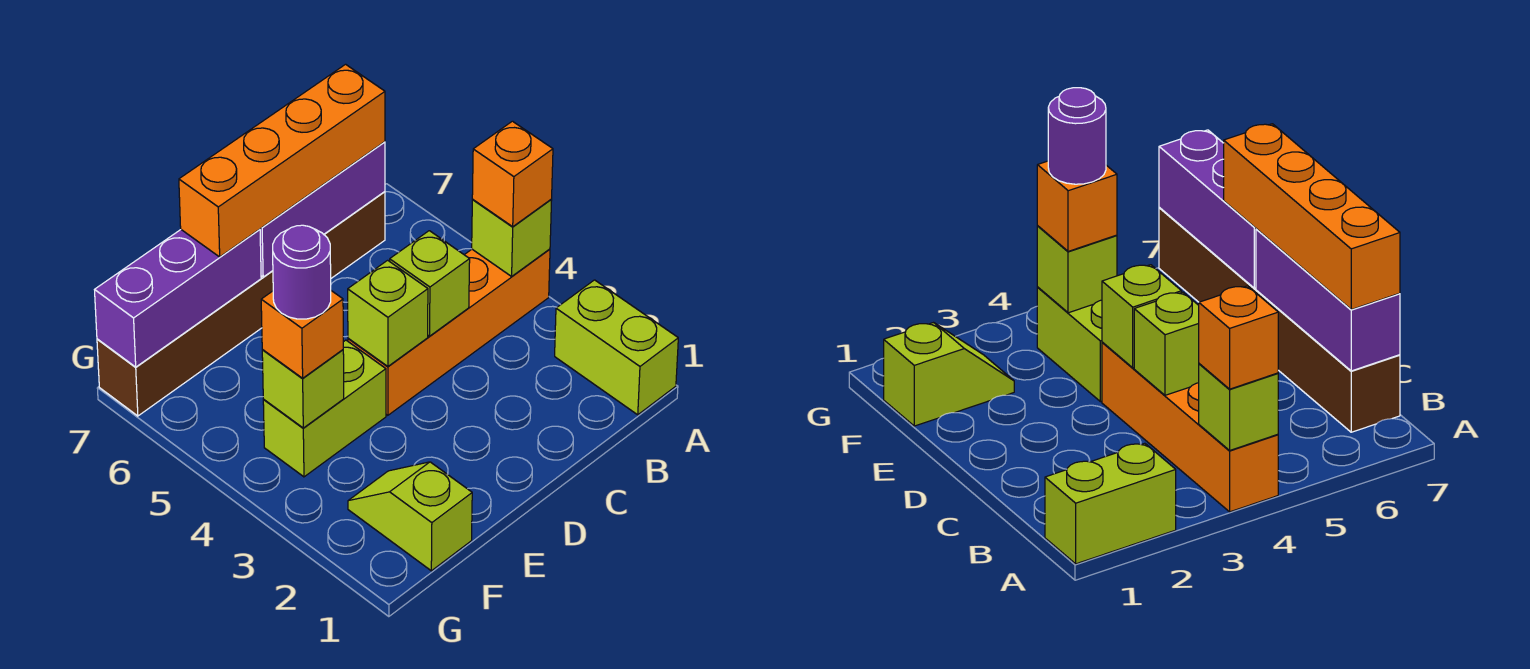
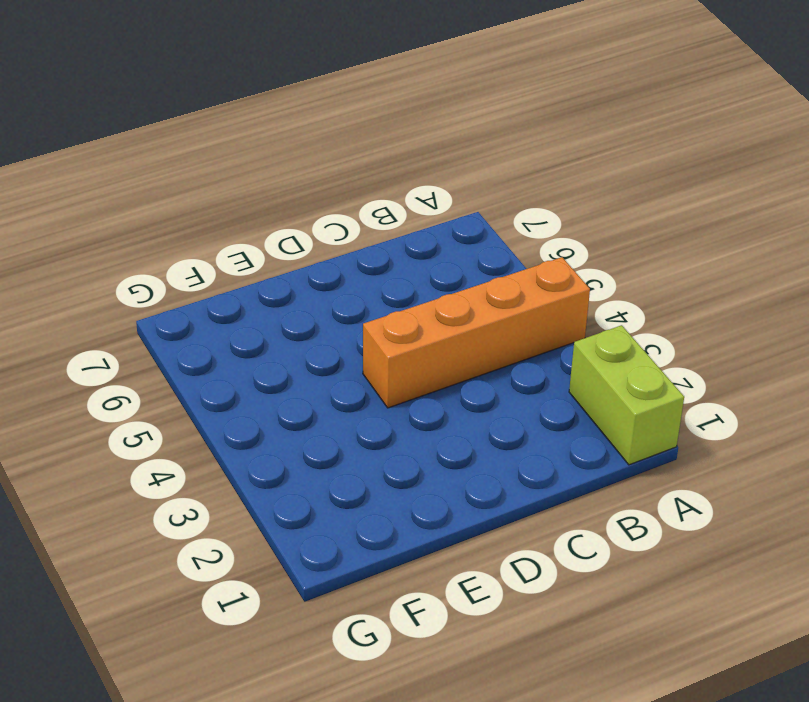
none -> brown brick B7:G7 level 1
none -> lime brick E4:F4 level 1
none -> lime slope F1:F2 level 1 top 1

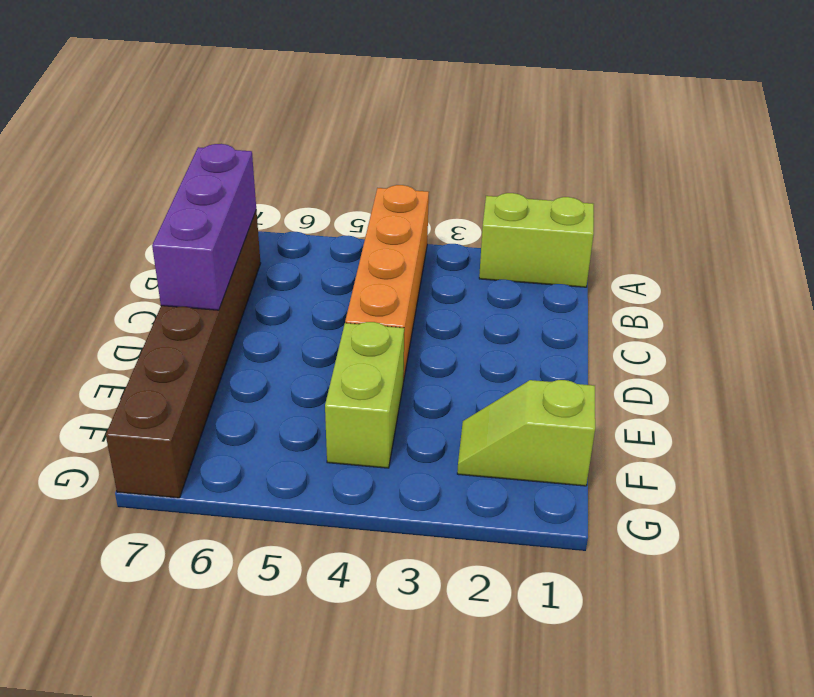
none -> lime brick A4 level 2
none -> lime brick C4 level 2
none -> lime brick D4 level 2

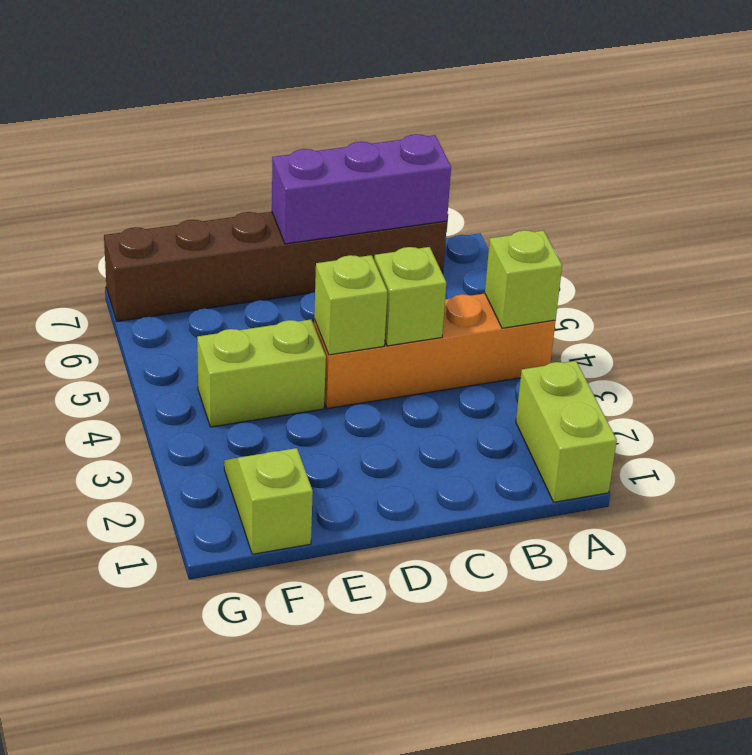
none -> purple brick E7:G7 level 2
none -> lime brick F4 level 2
none -> orange brick A4 level 3

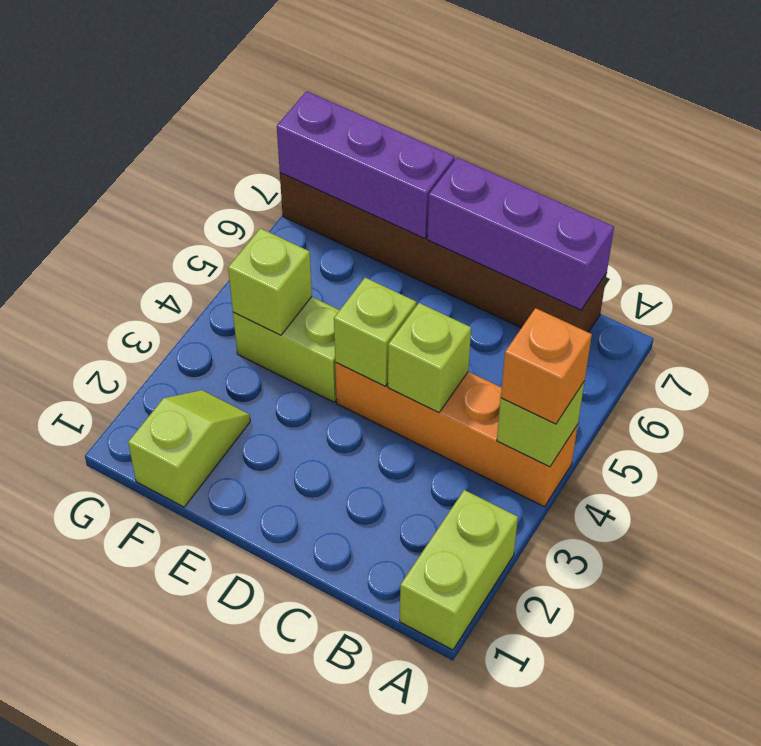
none -> orange brick B7:E7 level 3
none -> orange brick F4 level 3
none -> purple round brick F4 level 4

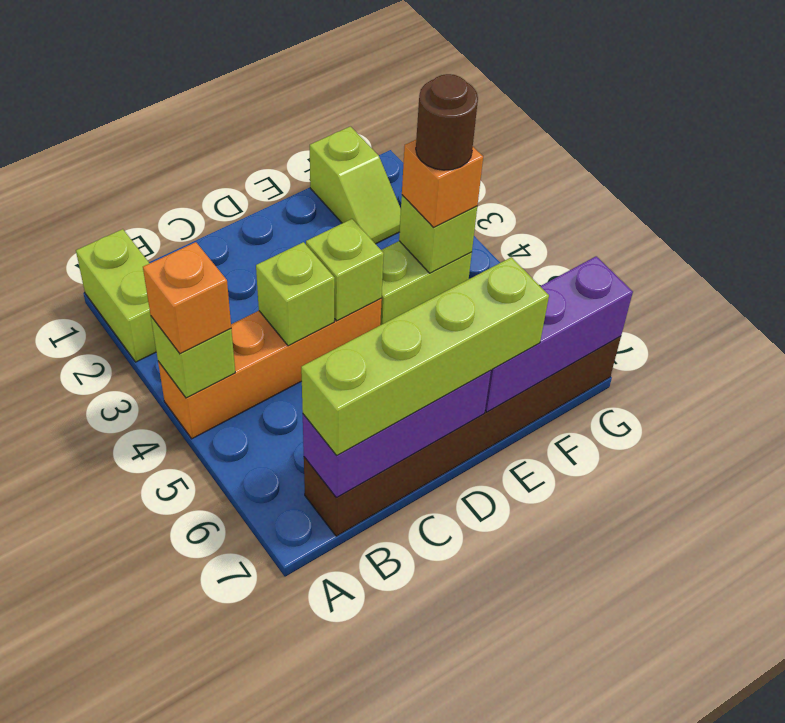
lime brick B7:E7 level 3 -> orange brick B7:E7 level 3
brown round brick F4 level 4 -> purple round brick F4 level 4

